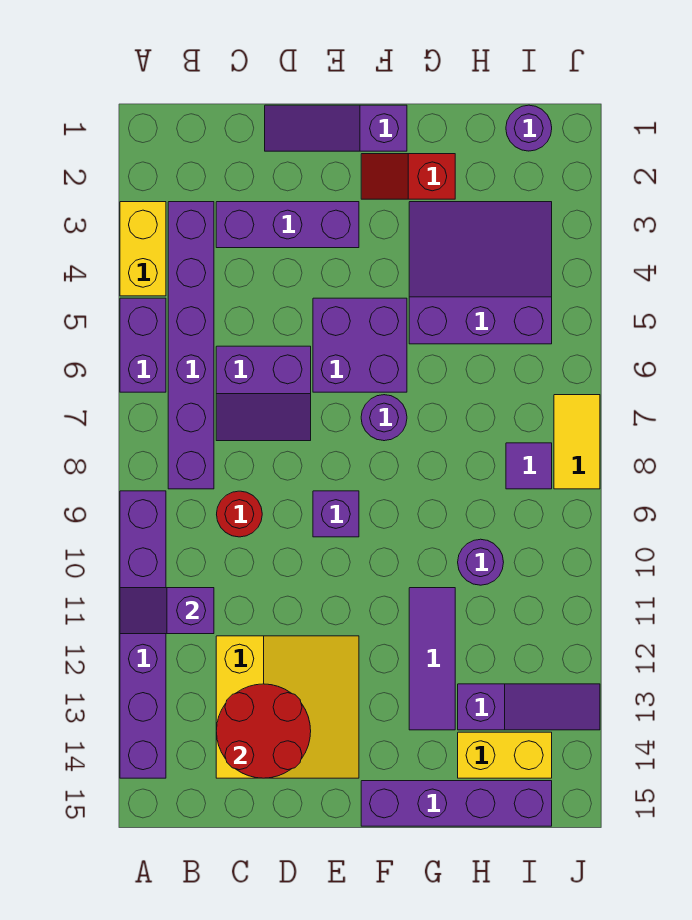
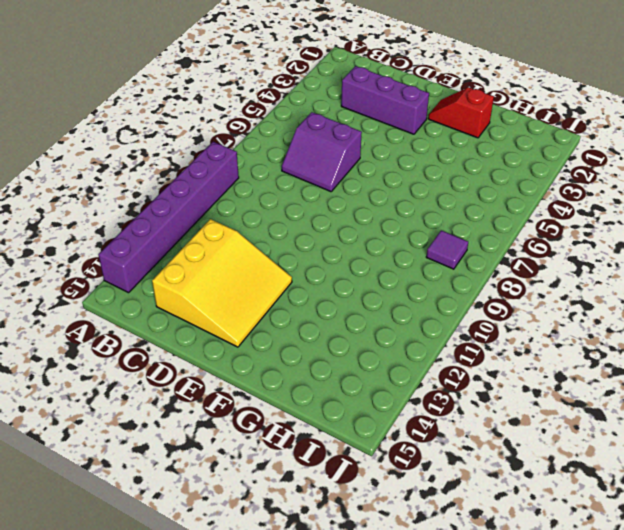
none -> yellow brick A3:A4 level 1
none -> purple brick A5:A6 level 1
none -> purple brick B3:B8 level 1

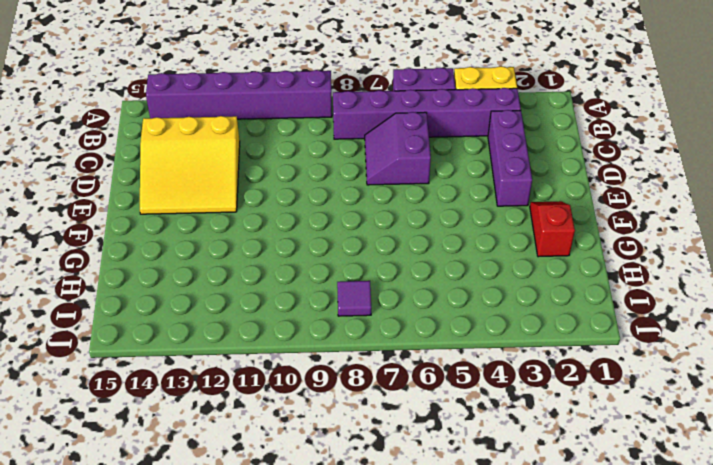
none -> red round brick C9 level 1
none -> purple slope D1:F1 level 1 top F
none -> purple brick E5:F6 level 1

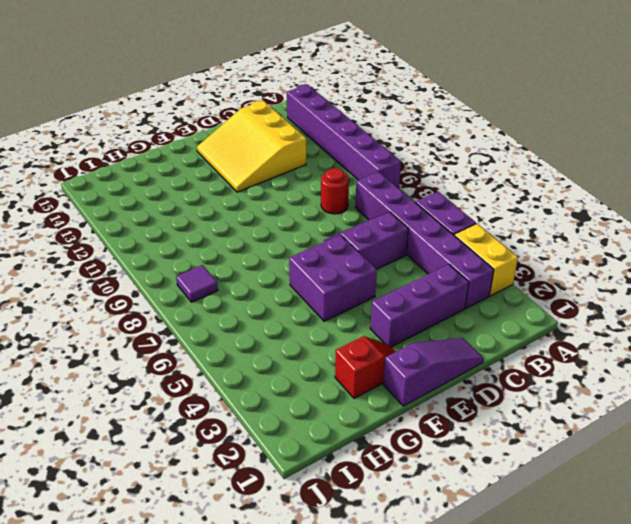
none -> purple brick E9 level 1
none -> purple round brick F7 level 1
none -> purple brick F15:I15 level 1

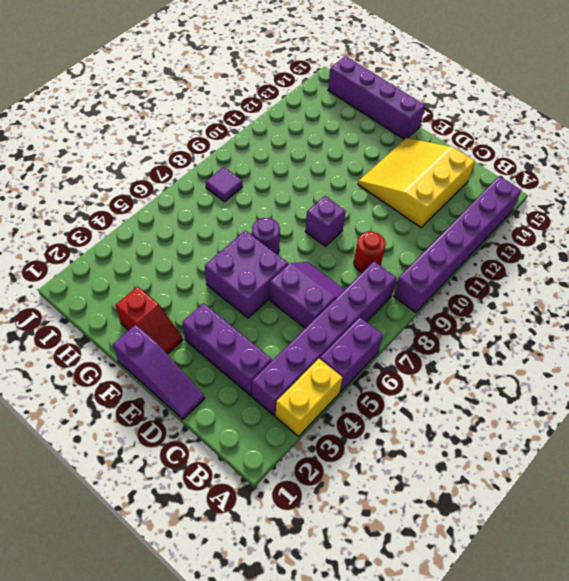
none -> purple slope G3:I5 level 1 top 5
none -> purple tile G11:G13 level 1
none -> purple round brick H10 level 1

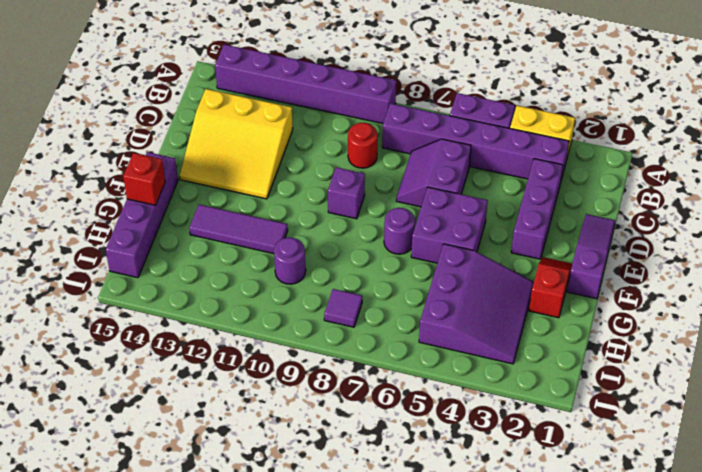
red brick G15 level 2 -> none
none -> purple slope H13:J13 level 1 top H
none -> yellow brick H14:I14 level 1
none -> purple round brick I1 level 1

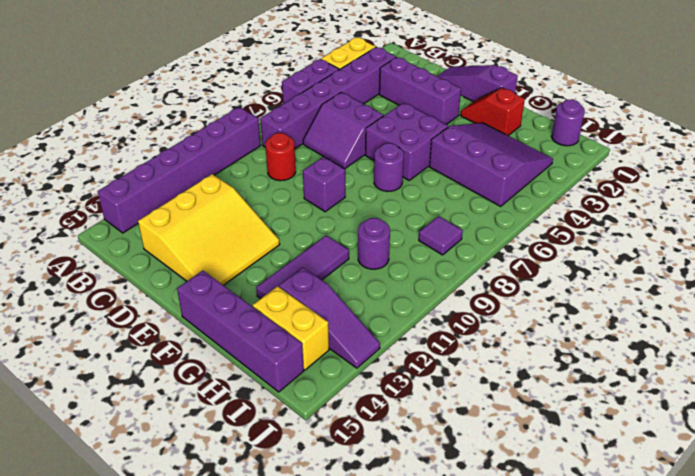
none -> yellow tile J7:J8 level 1
none -> purple slope A11:B11 level 2 top B
none -> red round brick C13:D14 level 2

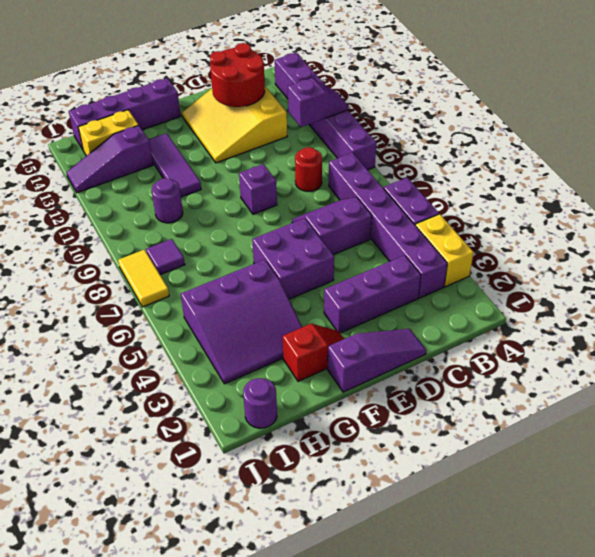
none -> purple round brick F7 level 1

